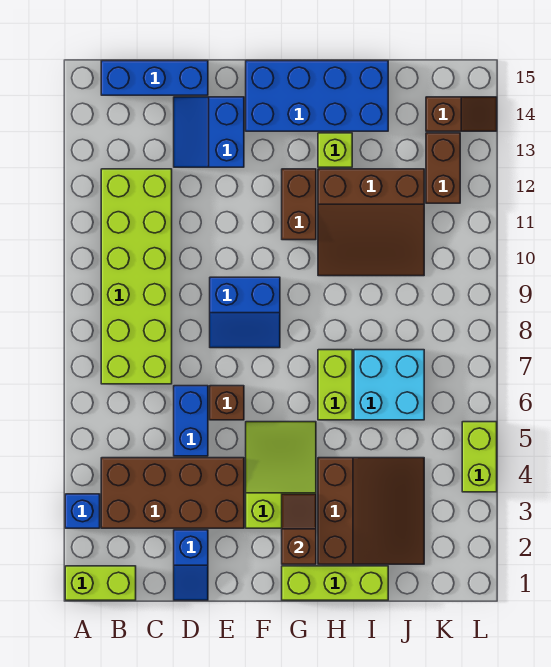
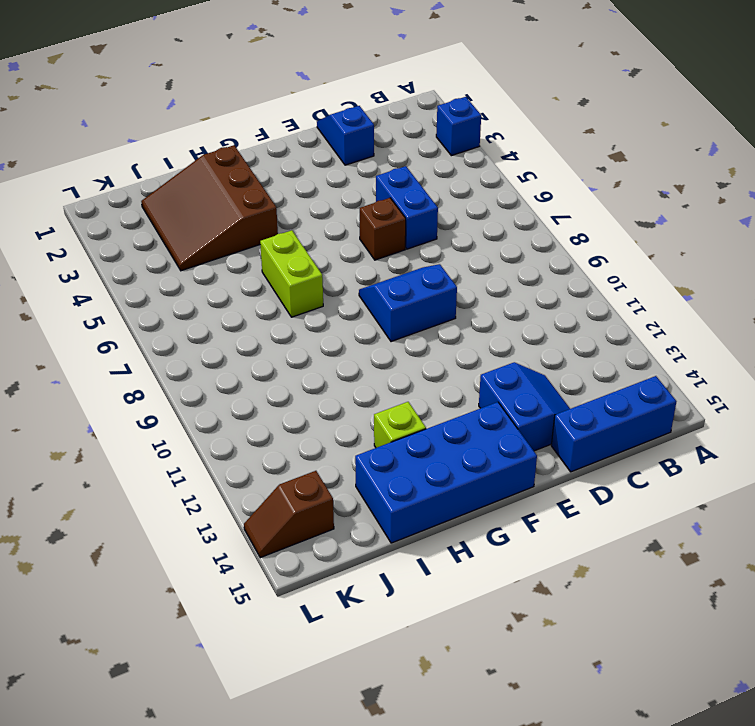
none -> lime brick A1:B1 level 1
none -> brown brick B3:E4 level 1
none -> lime brick B7:C12 level 1

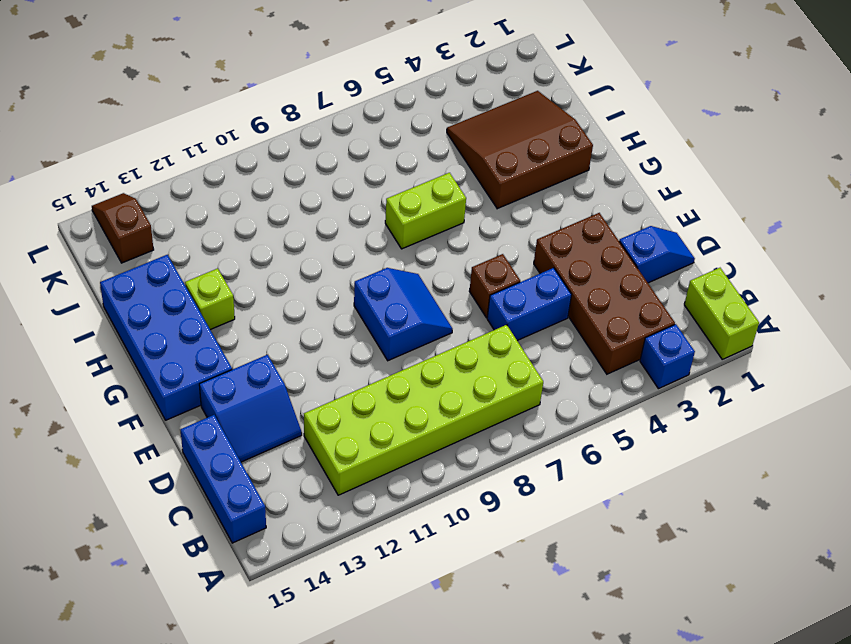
none -> lime slope F3:G5 level 1 top 3
none -> lime brick G1:I1 level 1
none -> brown brick G11:G12 level 1

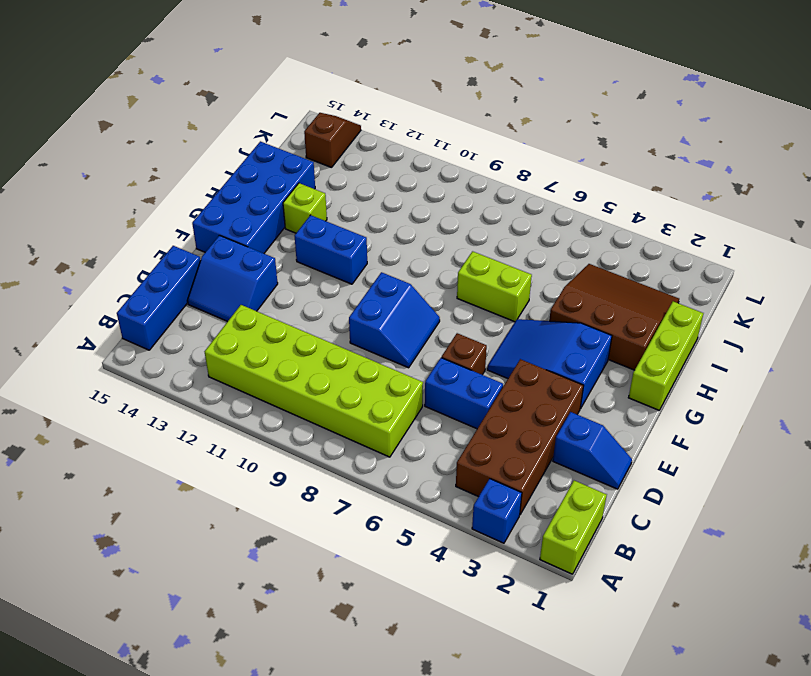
blue slope F3:G5 level 1 top 3 -> lime slope F3:G5 level 1 top 3
blue brick G11:G12 level 1 -> brown brick G11:G12 level 1
none -> brown slope H10:J12 level 1 top 12
none -> cyan brick I6:J7 level 1
none -> brown brick K12:K13 level 1

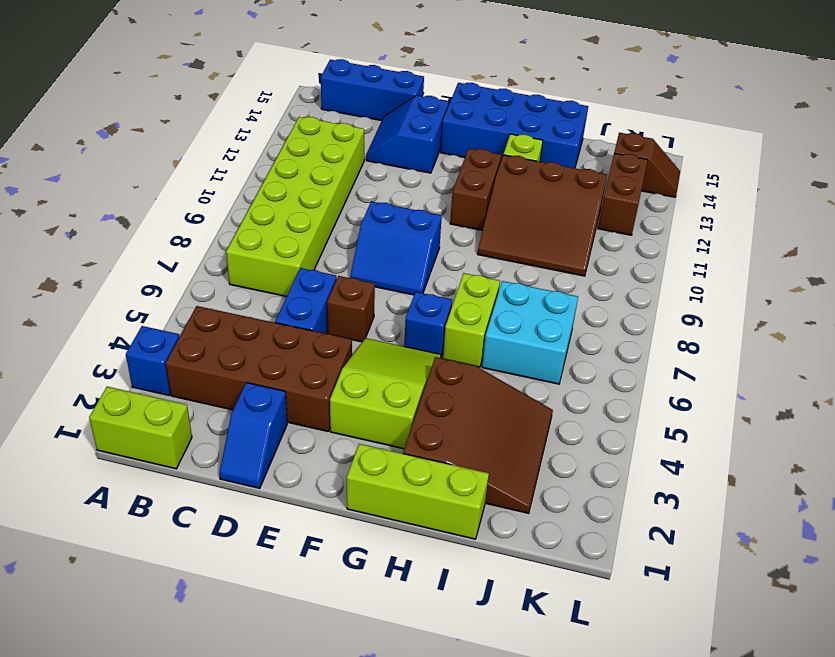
blue brick G6 level 1 -> none
none -> lime brick L4:L5 level 1
none -> brown slope G2:G3 level 2 top 2

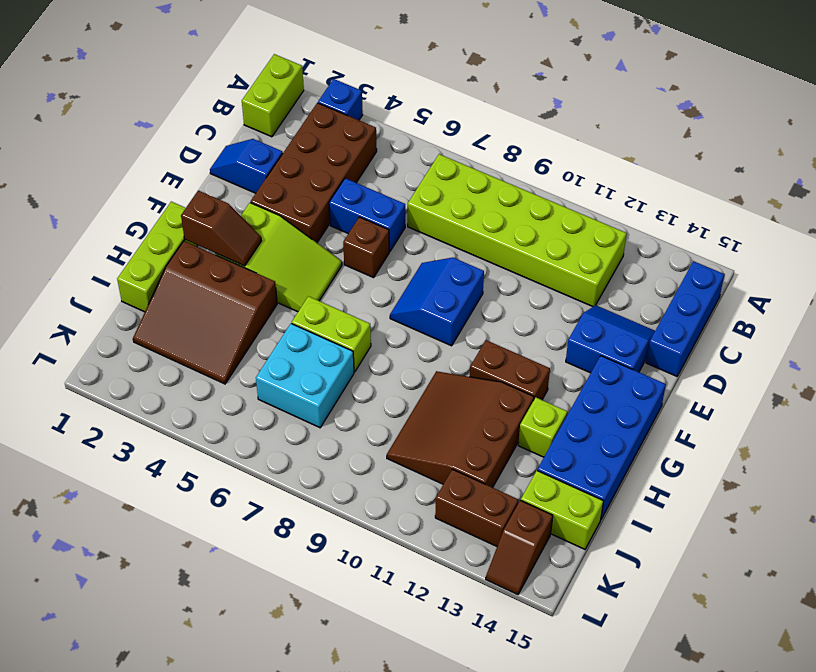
lime brick J14:J15 level 1 -> lime brick L4:L5 level 1

